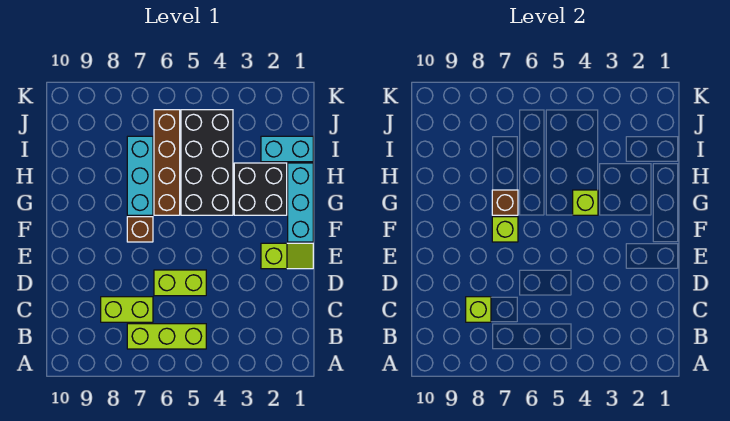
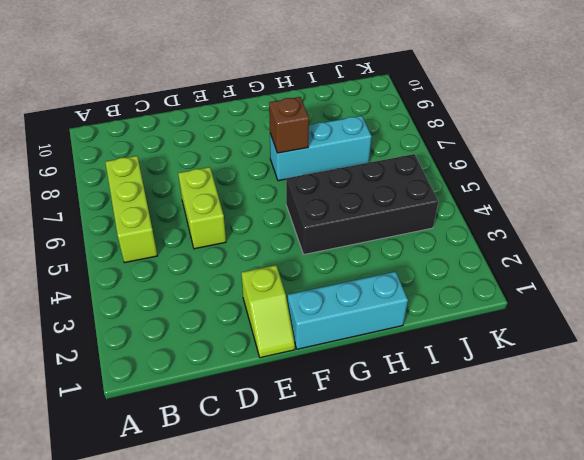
none -> lime brick C7:C8 level 1
none -> brown brick F7 level 1
none -> black brick G2:H3 level 1

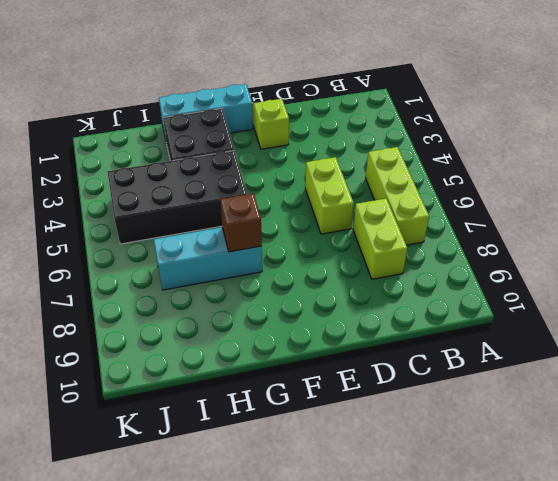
none -> brown brick F7 level 1
none -> brown brick G6:J6 level 1
none -> cyan brick I1:I2 level 1

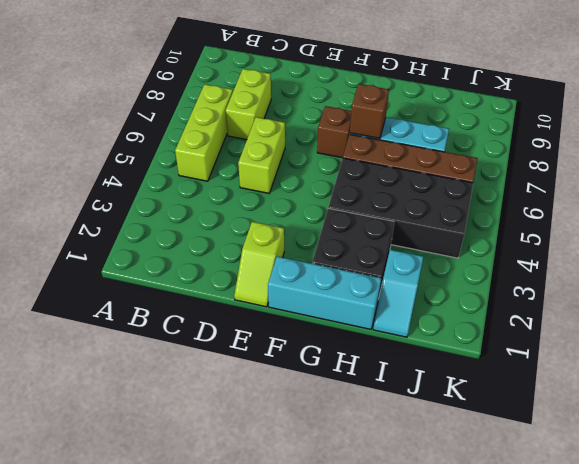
cyan slope I1:I2 level 1 top 2 -> cyan brick I1:I2 level 1
none -> lime brick C8 level 2
none -> lime brick F7 level 2
none -> lime brick G4 level 2

